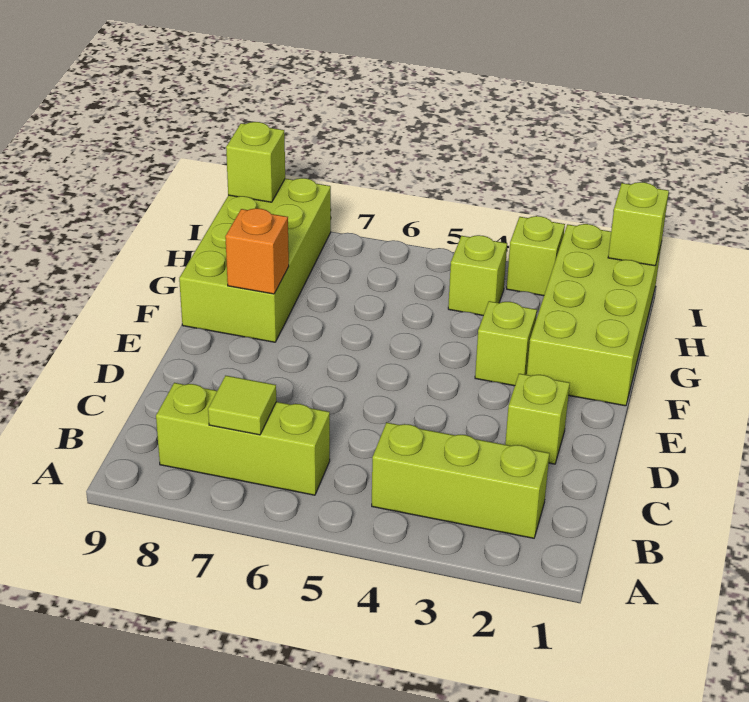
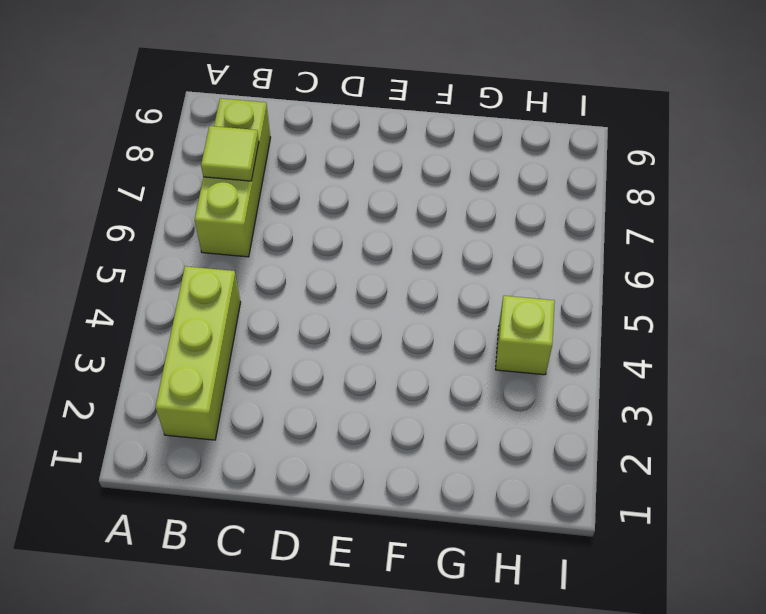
none -> lime brick D2 level 1
none -> lime brick F1:I2 level 1
none -> lime brick F3 level 1

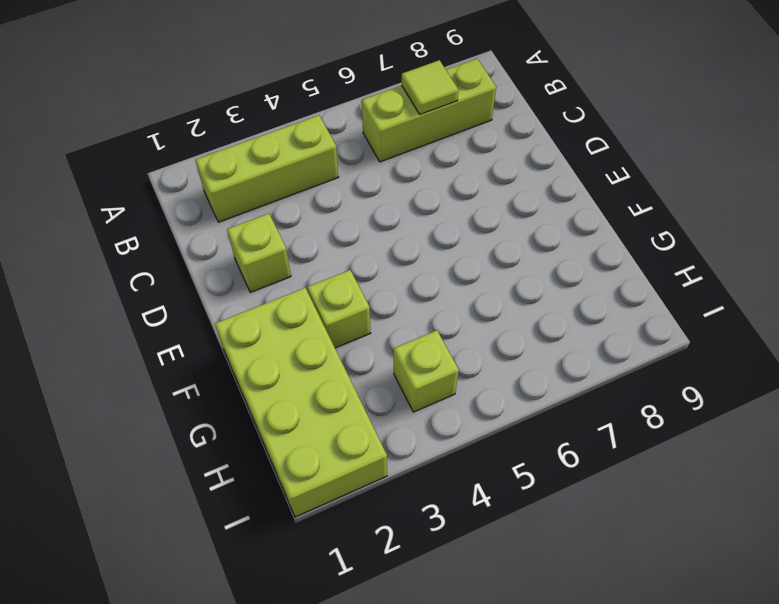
none -> lime brick F8:I9 level 1
none -> lime brick I3 level 1
none -> orange brick F8 level 2

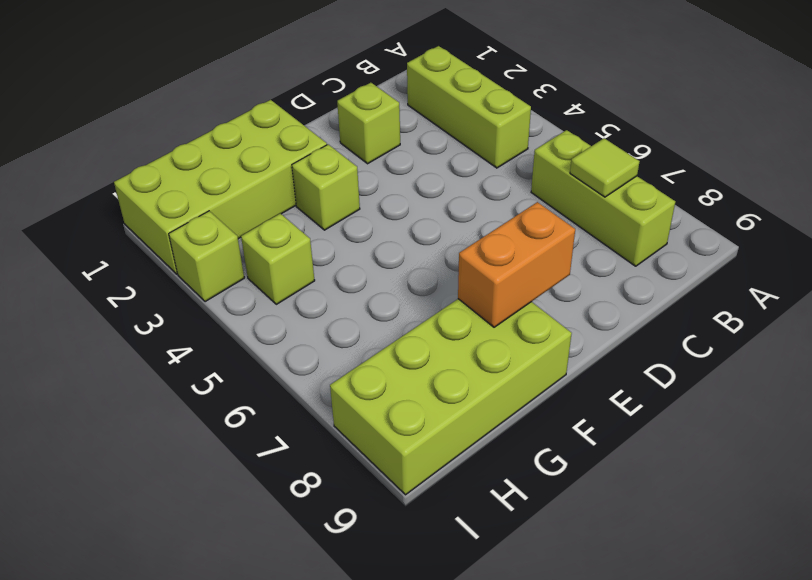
orange brick E8:F8 level 2 -> orange brick F8 level 2
none -> lime brick I1 level 2
none -> lime brick I9 level 2

